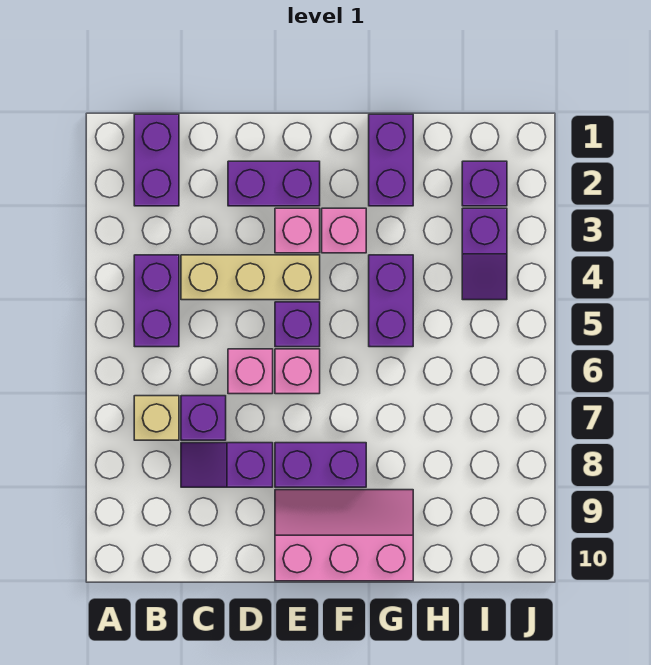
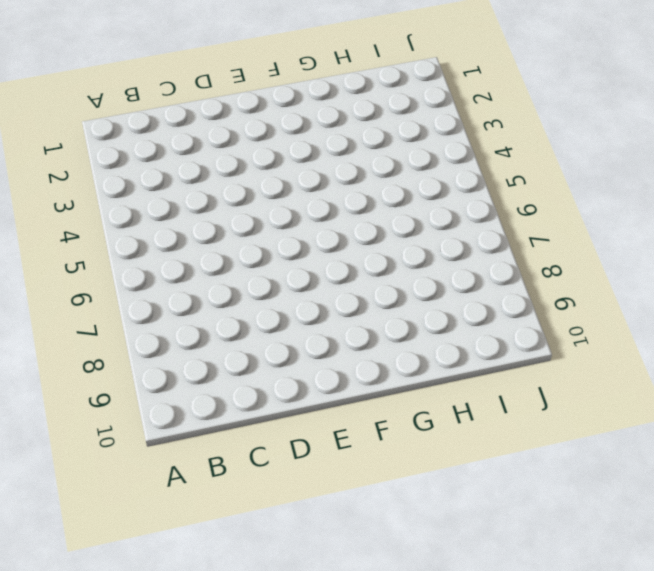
none -> purple brick B1:B2 level 1
none -> purple brick B4:B5 level 1
none -> tan brick B7 level 1

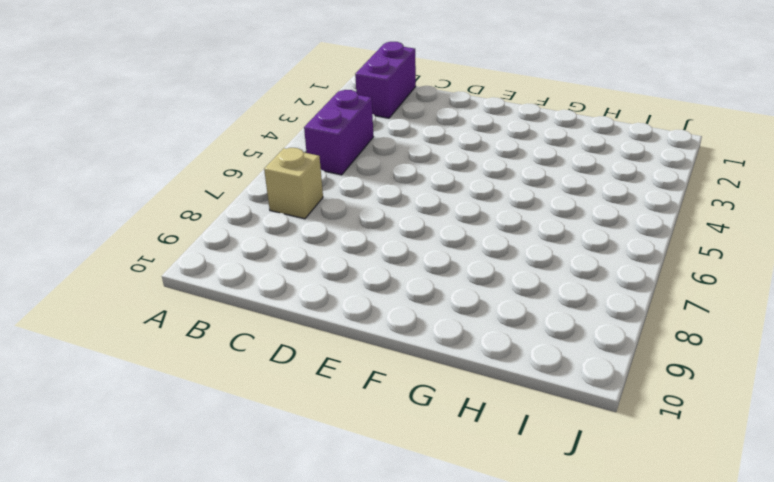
none -> tan brick C4:E4 level 1
none -> purple brick C7 level 1
none -> purple slope C8:D8 level 1 top D

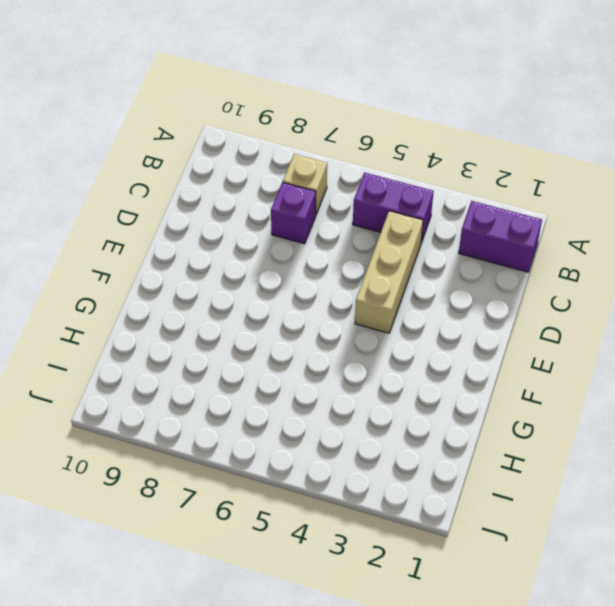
none -> purple slope C8:D8 level 1 top D
none -> purple brick D2:E2 level 1
none -> pink brick D6 level 1

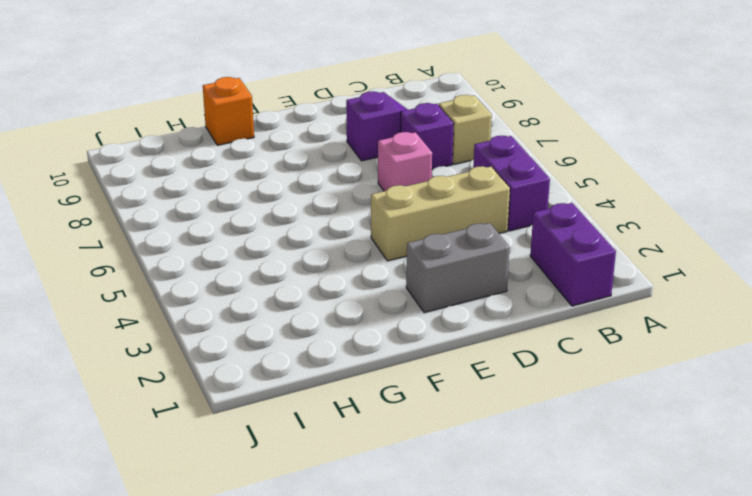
grey brick D2:E2 level 1 -> purple brick D2:E2 level 1
orange brick G10 level 1 -> pink slope E9:G10 level 1 top 10
none -> pink brick E3 level 1
none -> purple brick E5 level 1
none -> pink brick E6 level 1

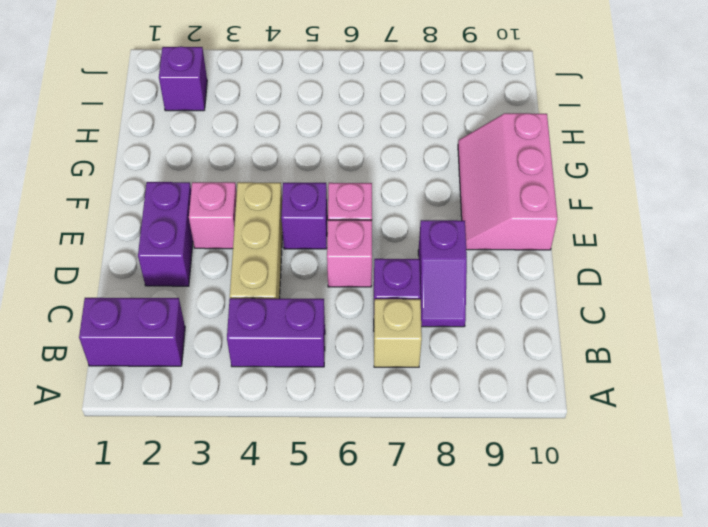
none -> purple brick E8:F8 level 1
none -> pink brick F3 level 1
none -> purple brick G1:G2 level 1

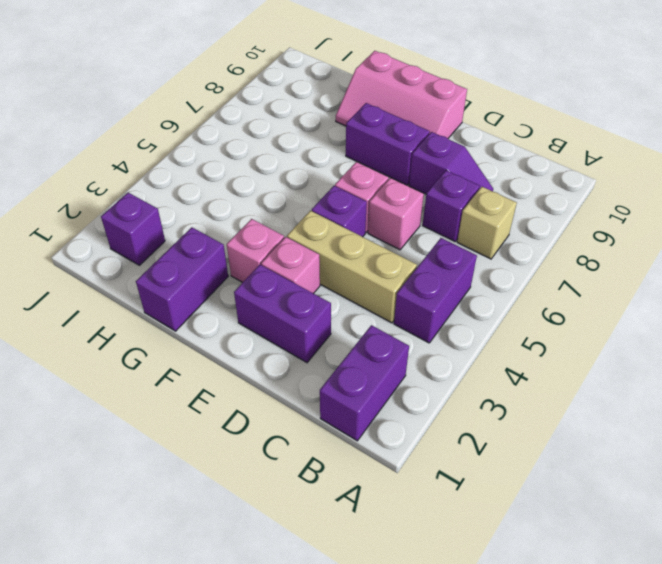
none -> purple brick G4:G5 level 1
none -> purple slope I3:I4 level 1 top 3

